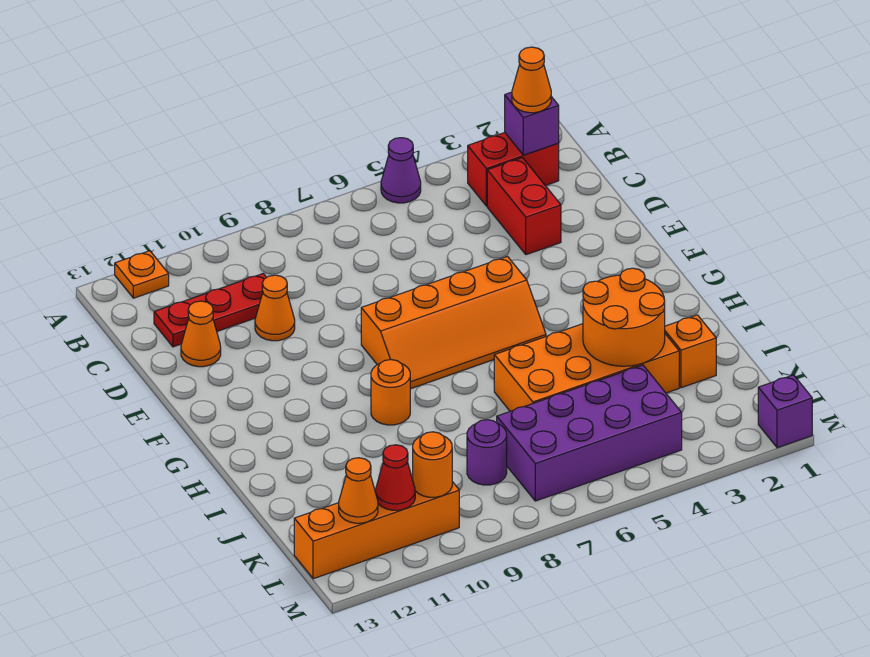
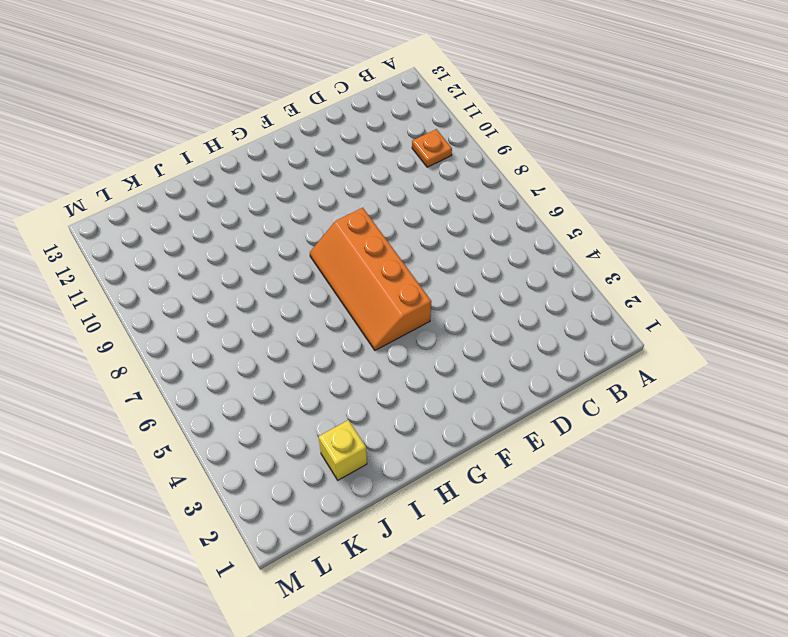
orange plate B10 level 1 -> orange plate A12 level 1
yellow brick J2 level 1 -> orange brick J2 level 1
none -> purple cone A5 level 1
none -> red brick B2:B3 level 1
none -> red brick C3:D3 level 1

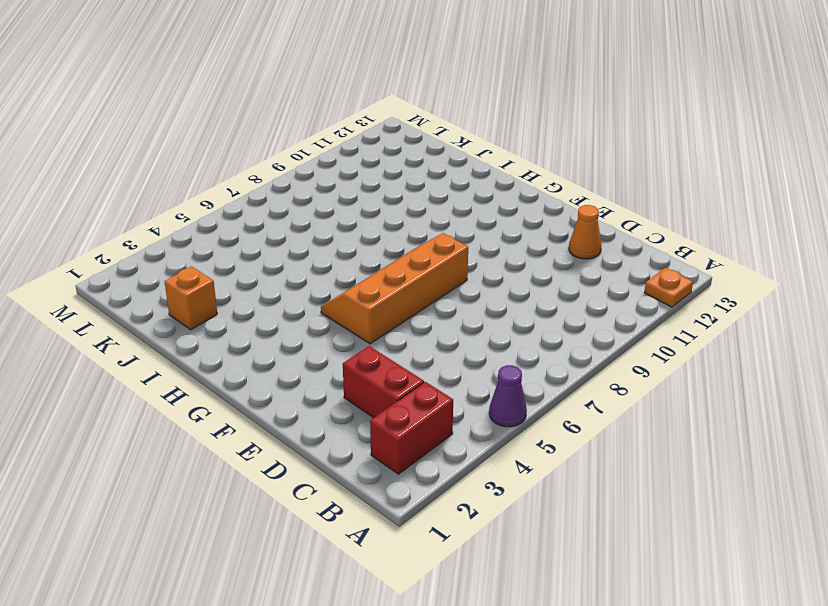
none -> red plate C10:C12 level 1
none -> orange cone D10 level 1
none -> orange round brick H9 level 1

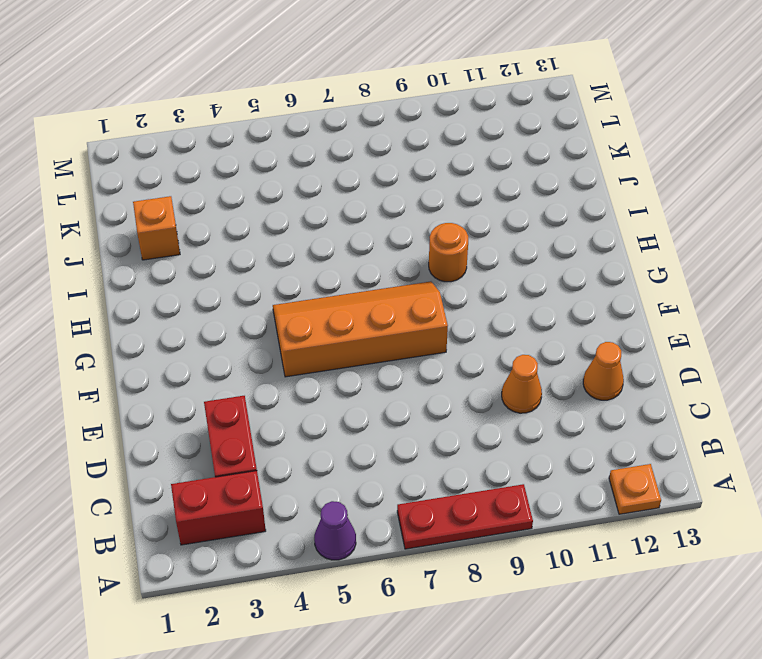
red plate A7:A9 level 1 -> red plate C10:C12 level 1
none -> orange brick I3:J6 level 1
none -> purple brick K4:L7 level 1
none -> purple round brick K8 level 1

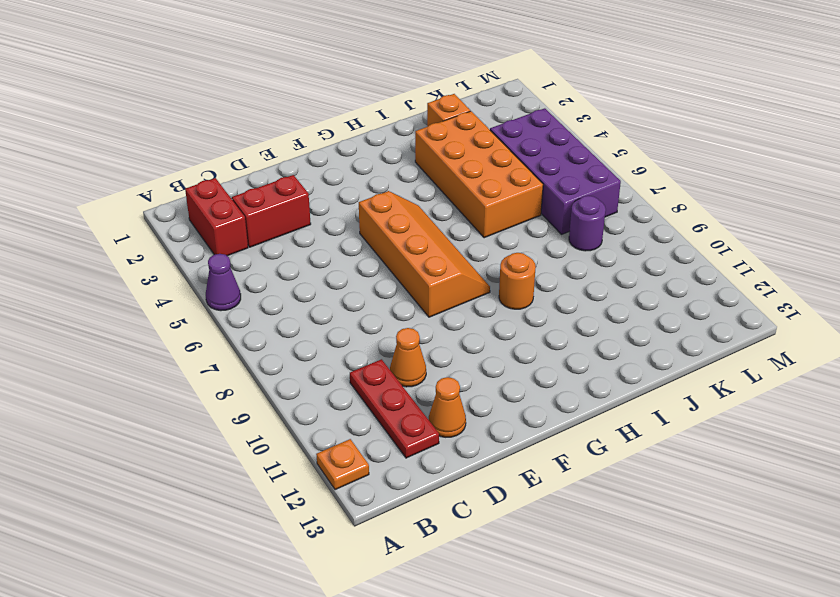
none -> orange brick L10:L13 level 1
none -> purple brick M1 level 1
none -> purple brick B2 level 2

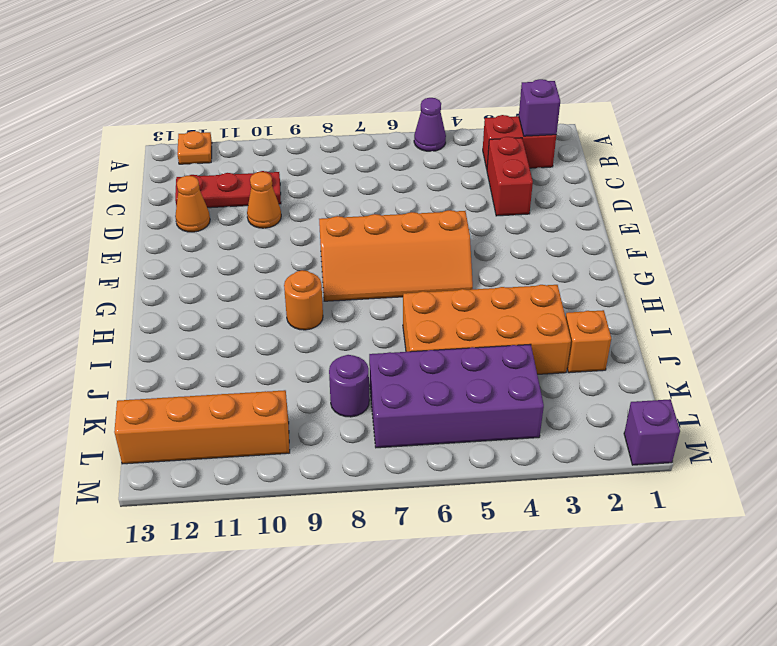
none -> orange round brick I3:J4 level 2
none -> orange round brick L10 level 2
none -> red cone L11 level 2

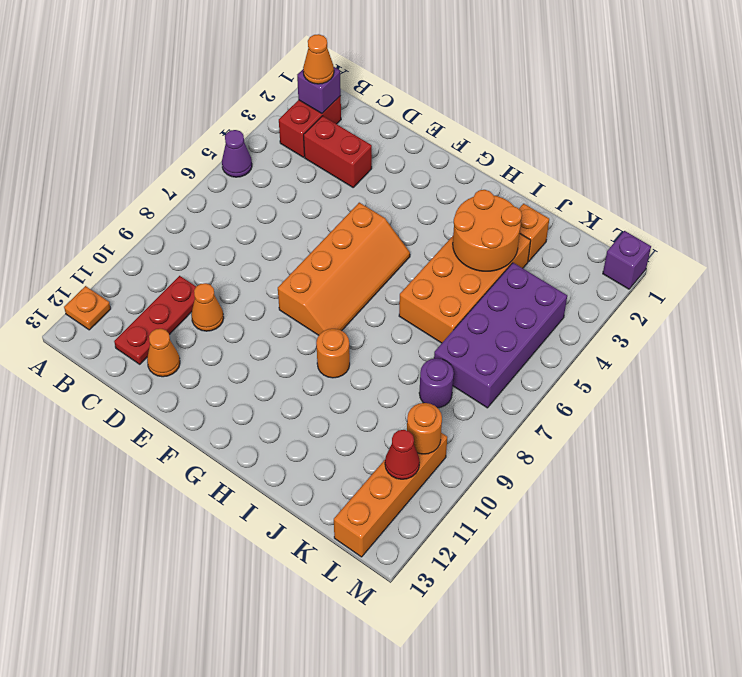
none -> orange cone L12 level 2

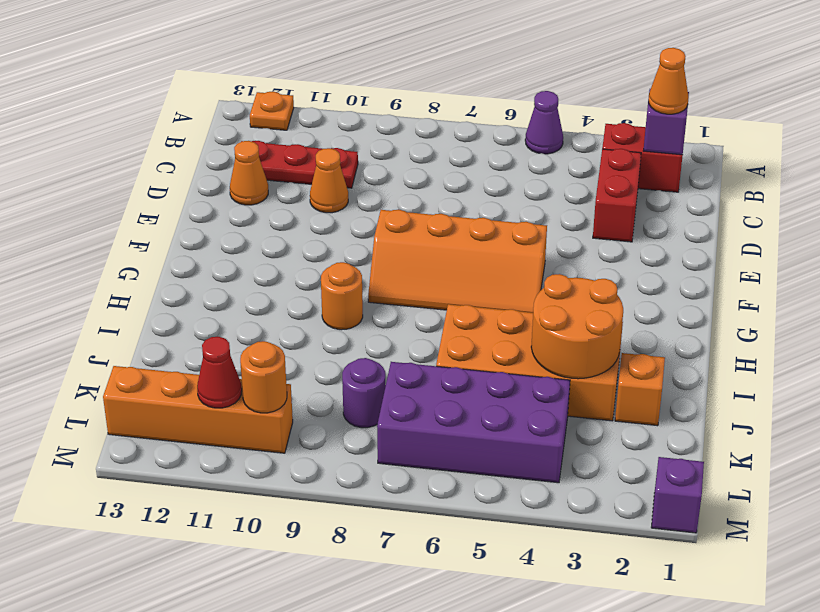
none -> orange cone L12 level 2

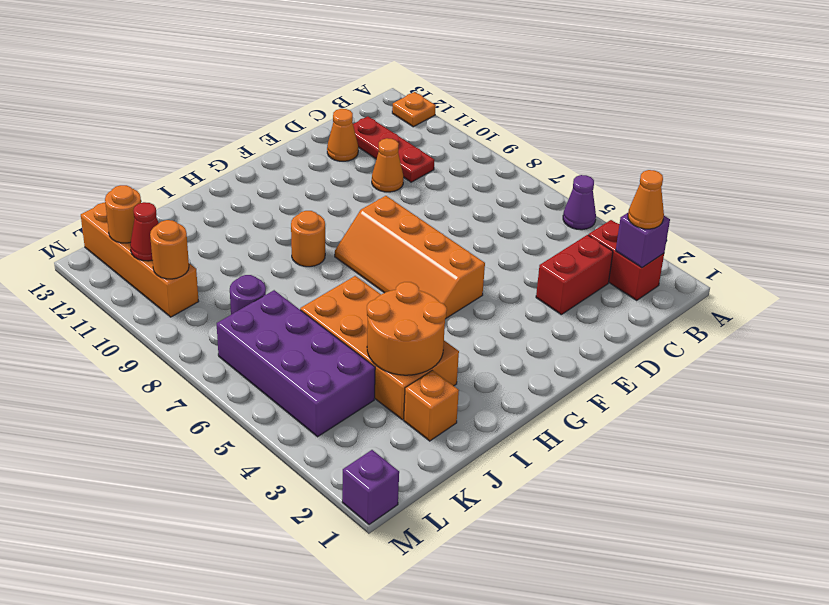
orange round brick L12 level 2 -> orange cone L12 level 2

